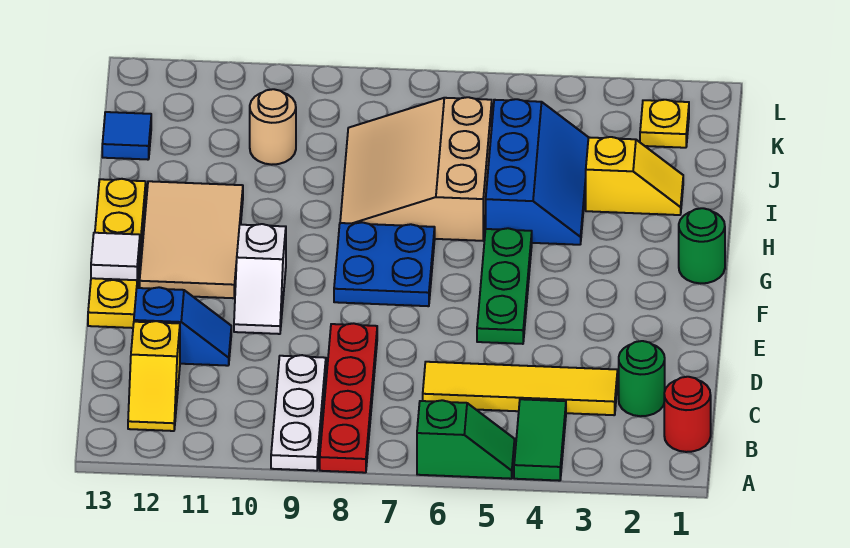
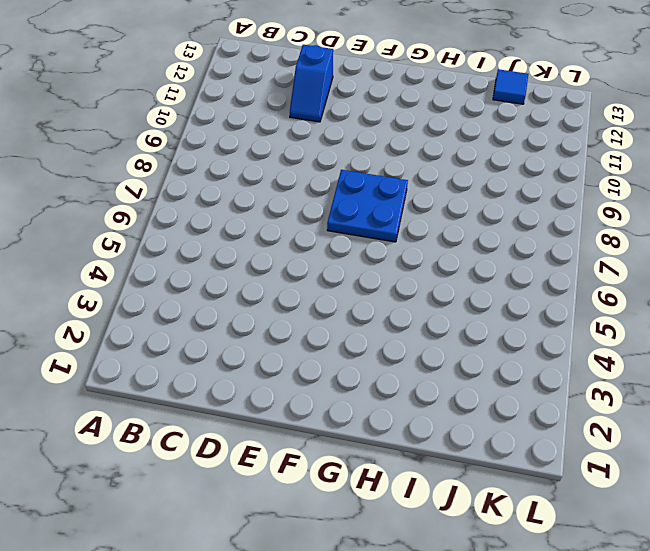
none -> green tile A4:B4 level 1
none -> green slope A5:A6 level 1 top 6
none -> red plate A8:D8 level 1

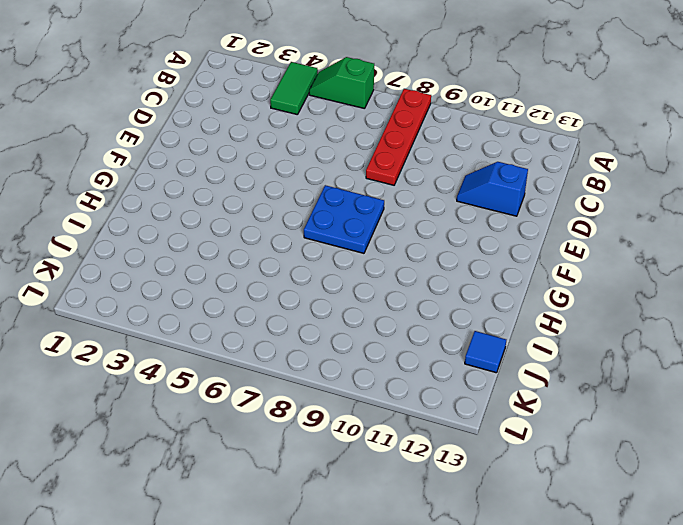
none -> white plate A9:C9 level 1
none -> red round brick B1 level 1
none -> yellow slope B12:C12 level 1 top C

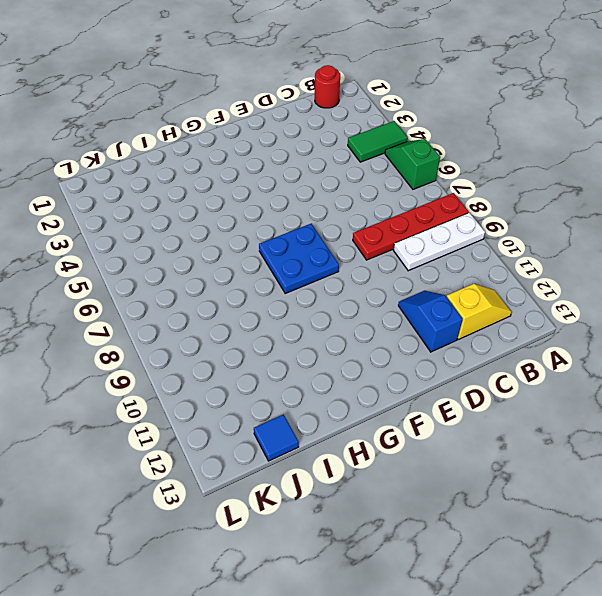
none -> green round brick C2 level 1
none -> yellow tile C3:C6 level 1
none -> green plate E5:G5 level 1

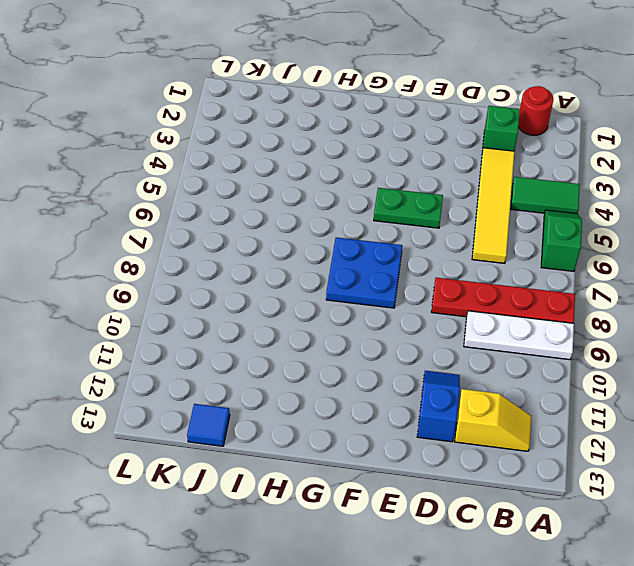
green brick C2 level 1 -> green round brick C2 level 1
green plate E5:F5 level 1 -> green plate E5:G5 level 1
none -> white slope E10:F10 level 1 top F
none -> yellow plate E13:H13 level 1
none -> tan tile F11:H12 level 1

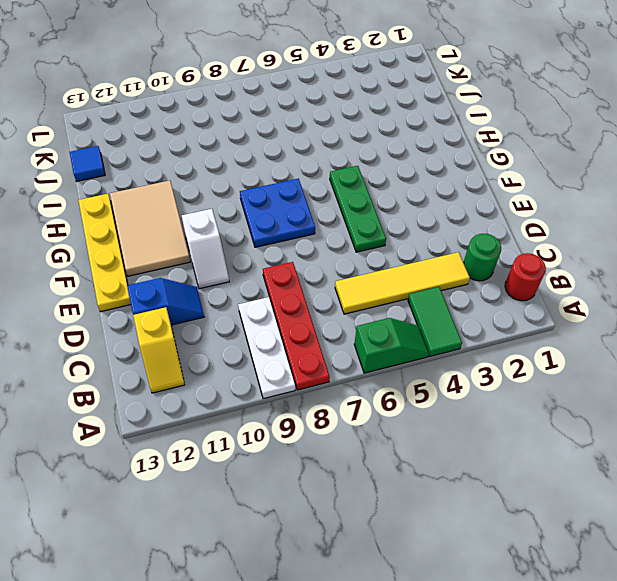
none -> green round brick G1 level 1
none -> blue slope H4:J5 level 1 top 5
none -> tan slope H6:J8 level 1 top 6

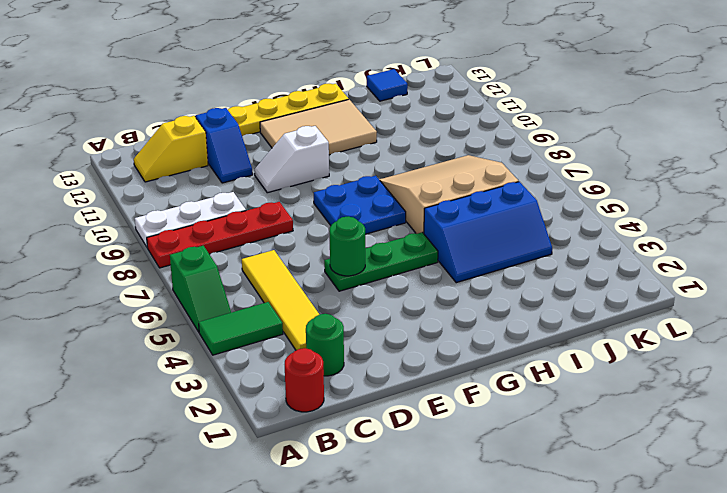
green round brick E5 level 2 -> green round brick G1 level 1
none -> yellow slope I2:I3 level 1 top 3
none -> tan round brick J10 level 1
none -> yellow plate K2 level 1

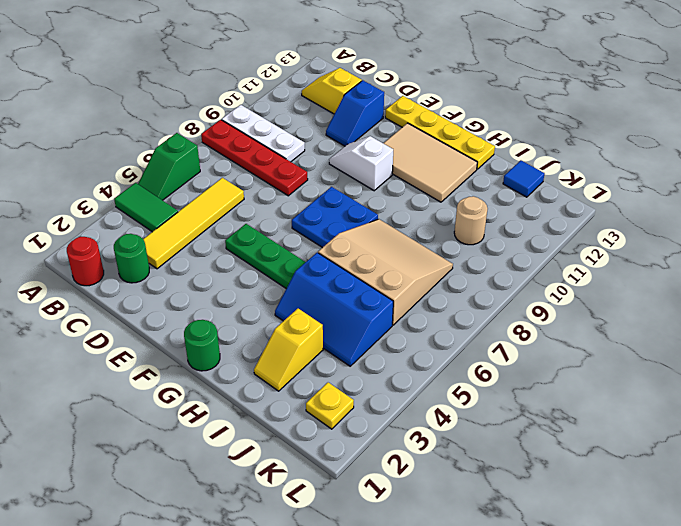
none -> white tile F13 level 2

